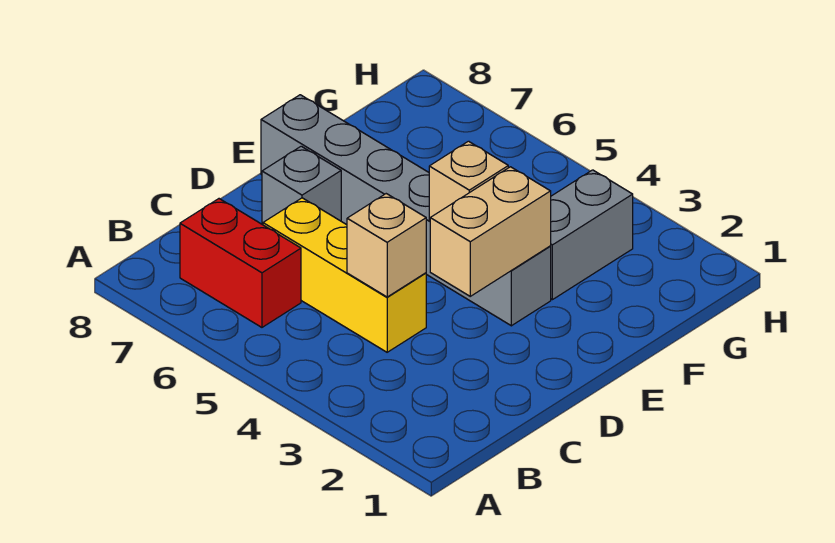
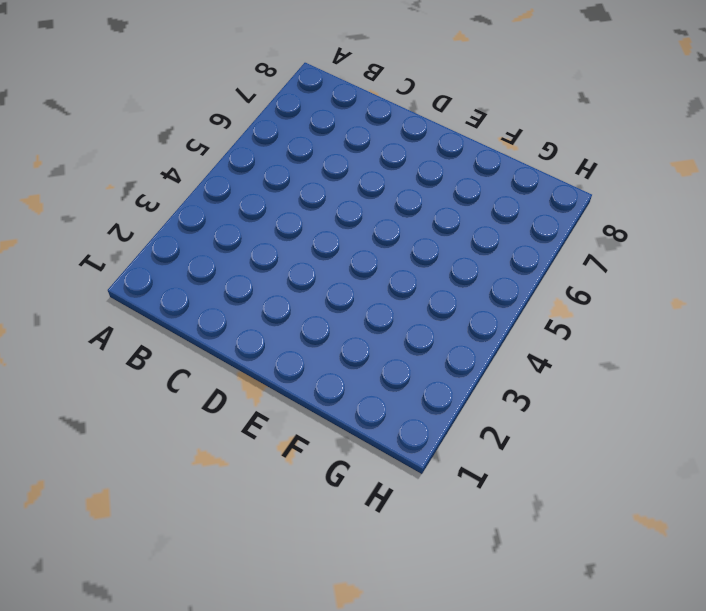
none -> red brick B6:B7 level 1
none -> yellow brick C4:C6 level 1

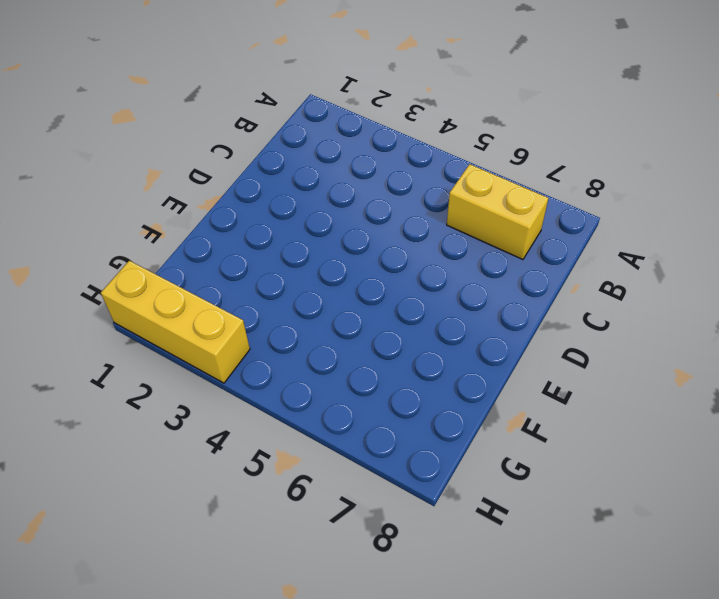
yellow brick B6:B7 level 1 -> red brick B6:B7 level 1
yellow brick H1:H3 level 1 -> yellow brick C4:C6 level 1
none -> grey brick D7 level 1
none -> grey brick E3:E8 level 1

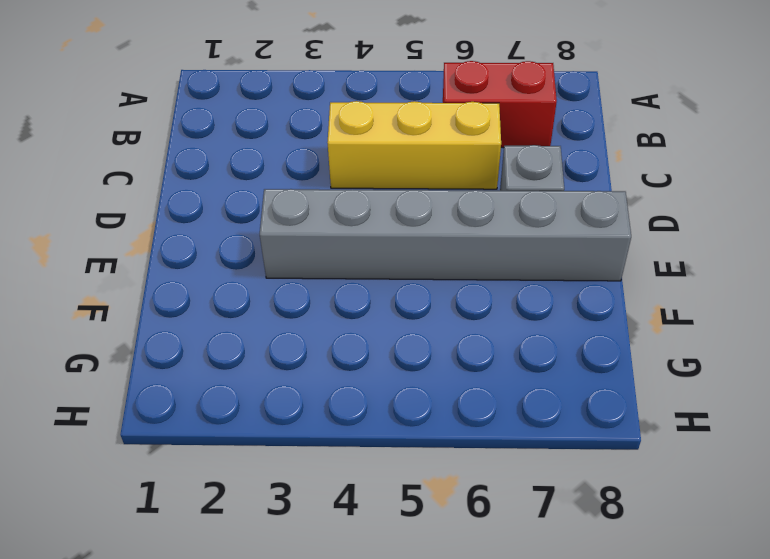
none -> grey brick F3:G3 level 1
none -> tan brick C4 level 2

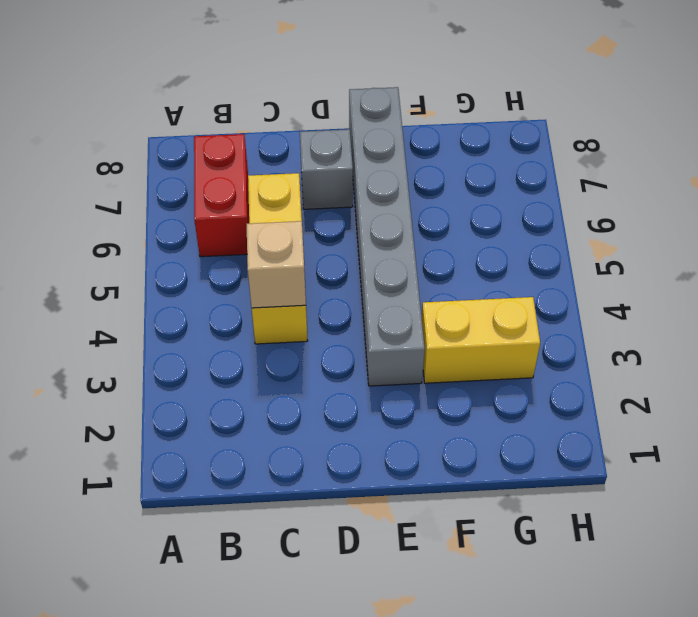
yellow brick F3:G3 level 1 -> grey brick F3:G3 level 1
none -> tan brick D3:E3 level 2
none -> tan brick E4 level 2

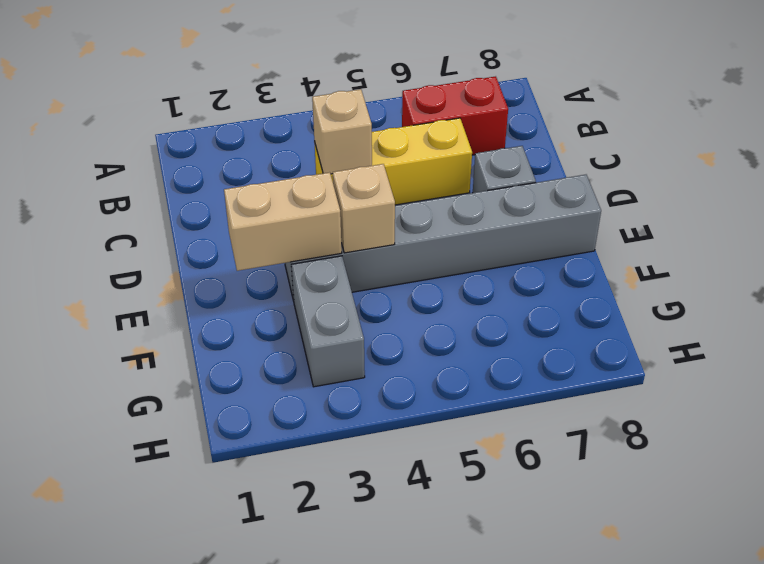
tan brick E2:E3 level 2 -> tan brick D3:E3 level 2

